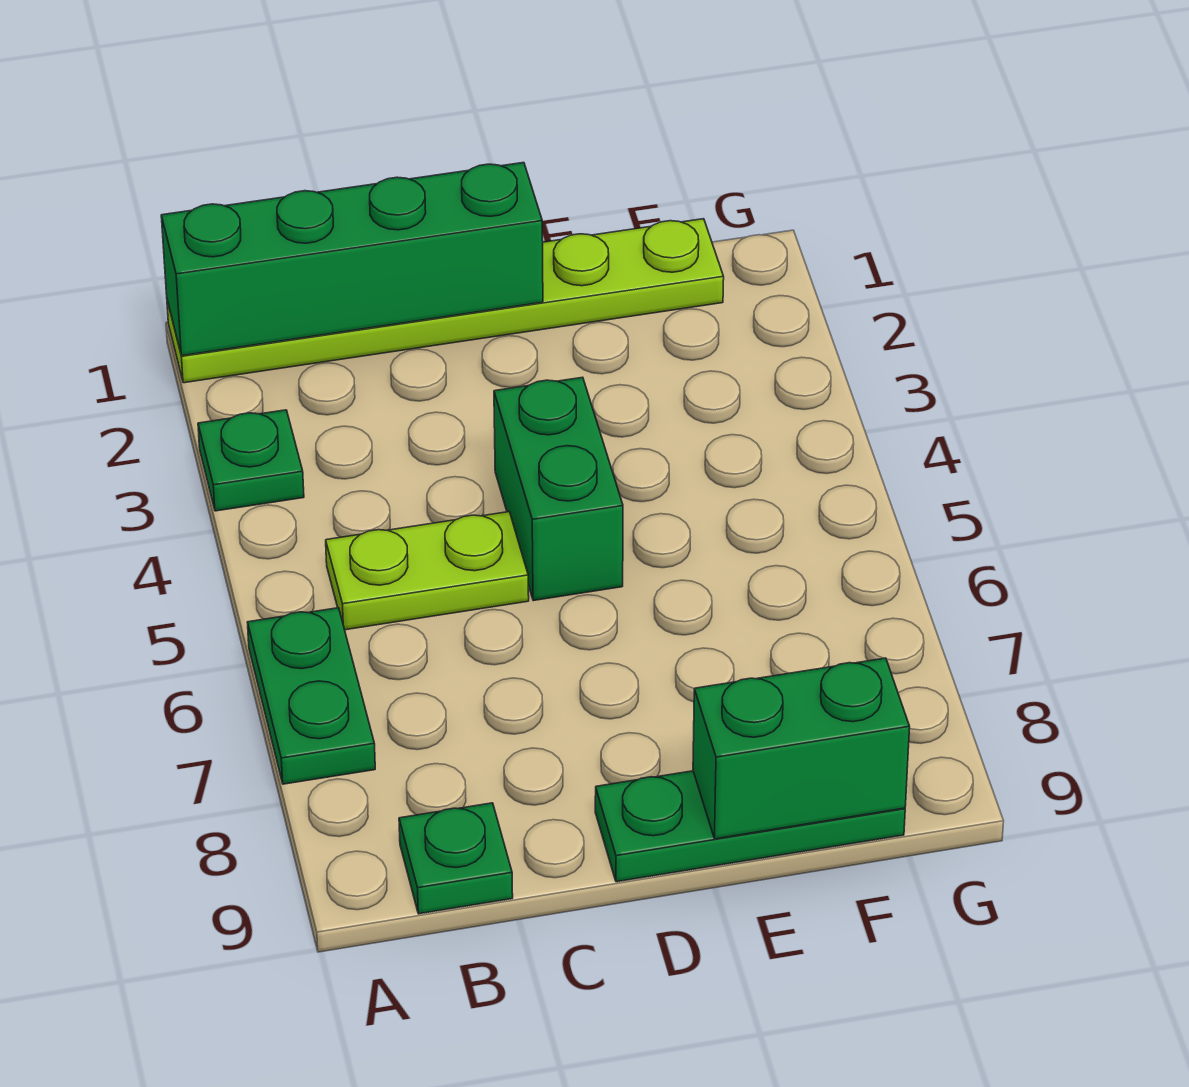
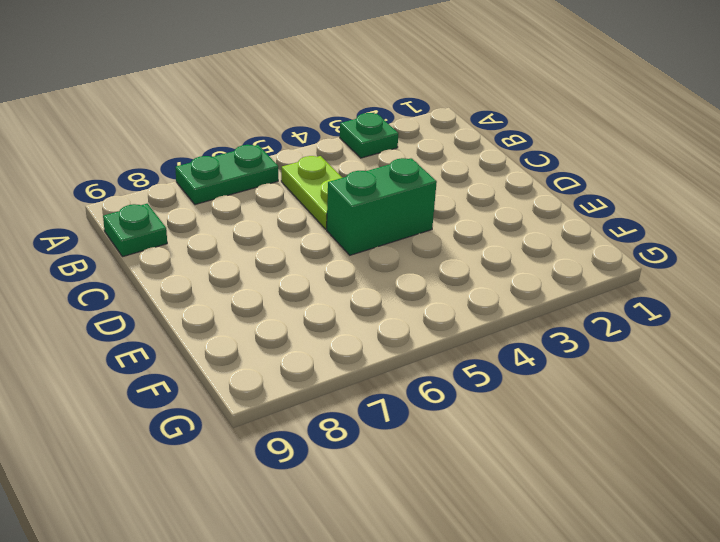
none -> lime plate A1:F1 level 1
none -> green plate D9:F9 level 1

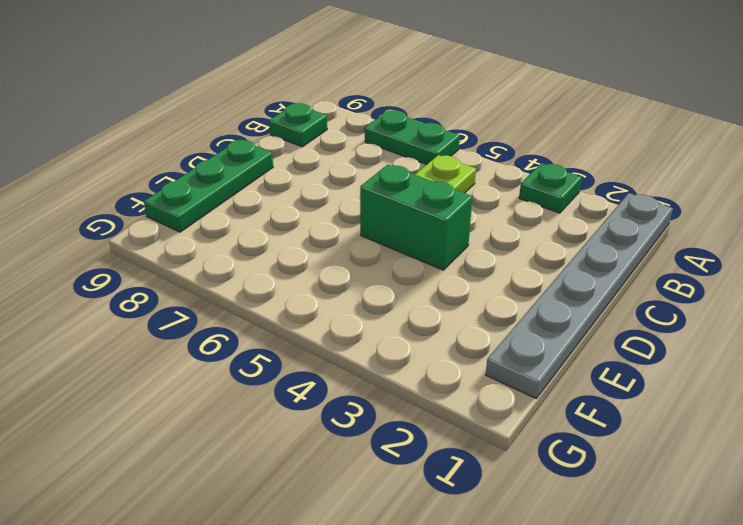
grey plate A1:F1 level 1 -> lime plate A1:F1 level 1
none -> green brick A1:D1 level 2
none -> green brick E9:F9 level 2

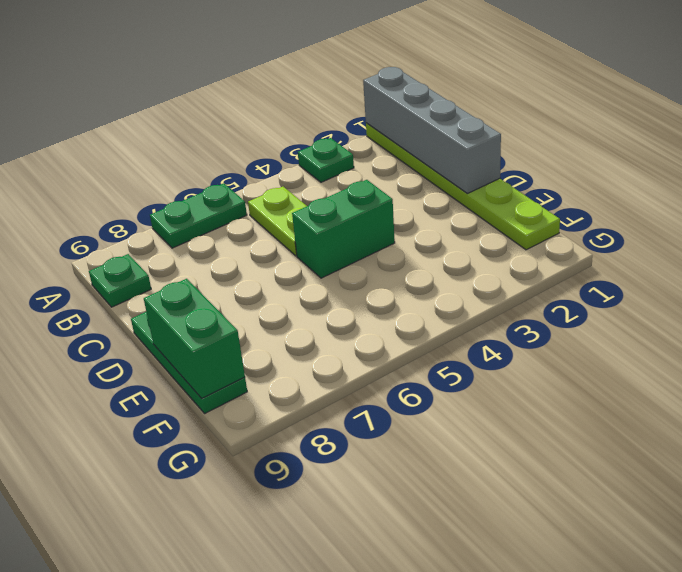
grey brick A1:D1 level 2 -> green brick A1:D1 level 2

